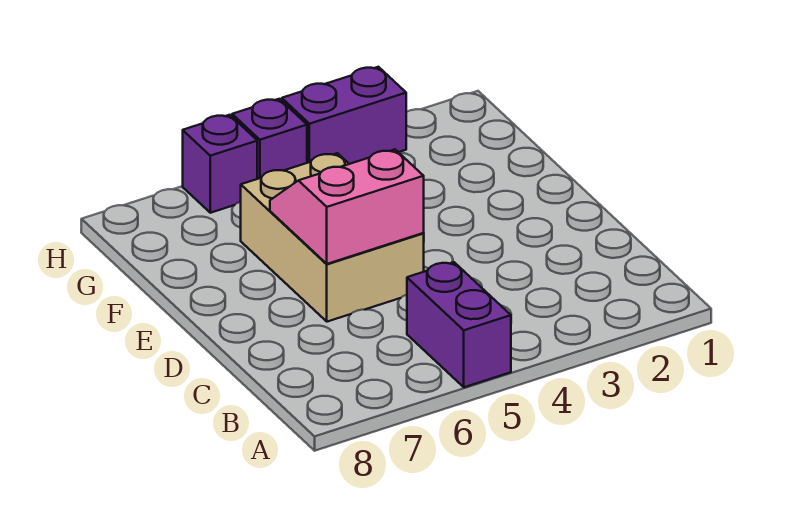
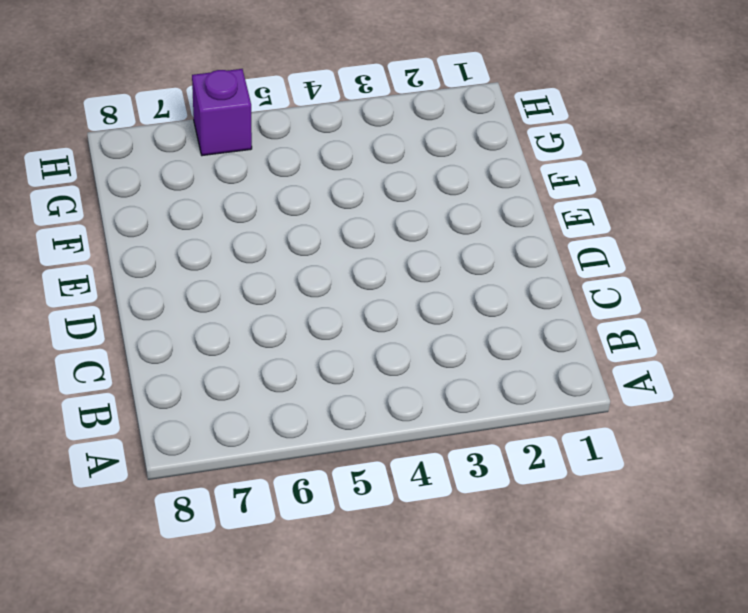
none -> purple brick A5:B5 level 1
none -> tan brick D5:F6 level 1

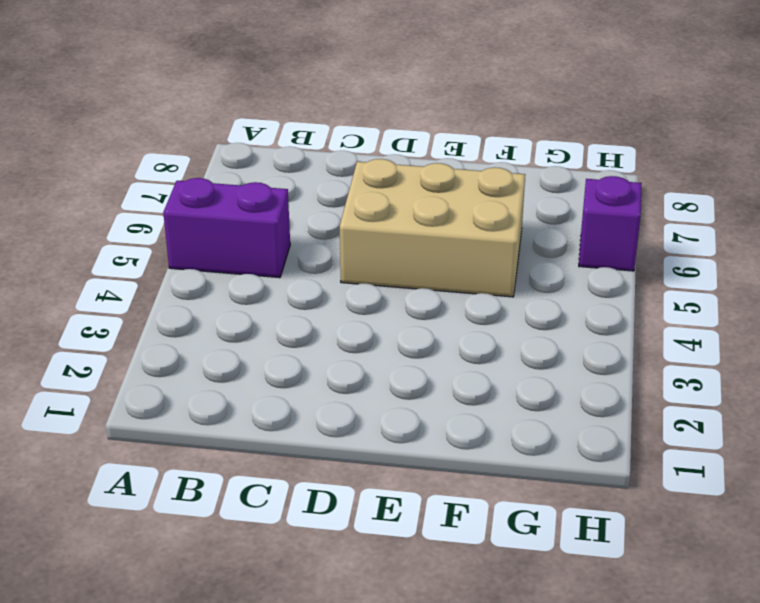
none -> purple brick H3:H4 level 1
none -> purple brick H5 level 1

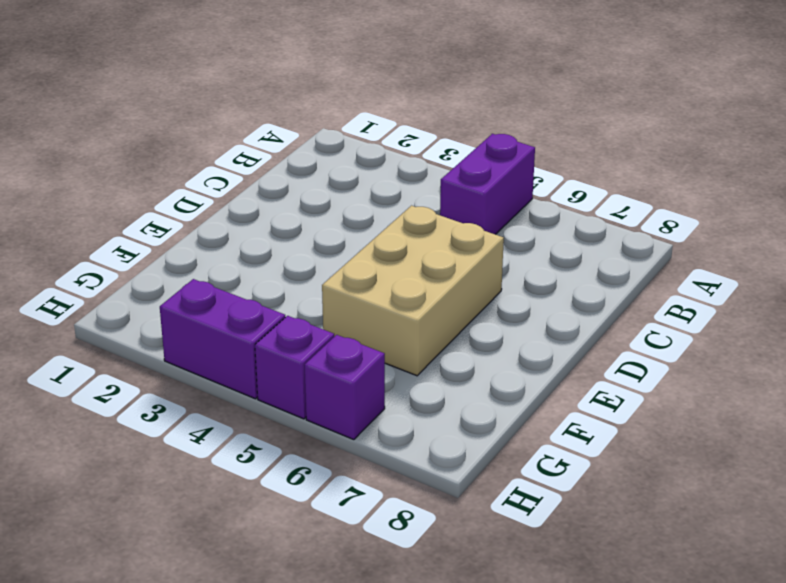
none -> pink slope D5:E6 level 2 top D

